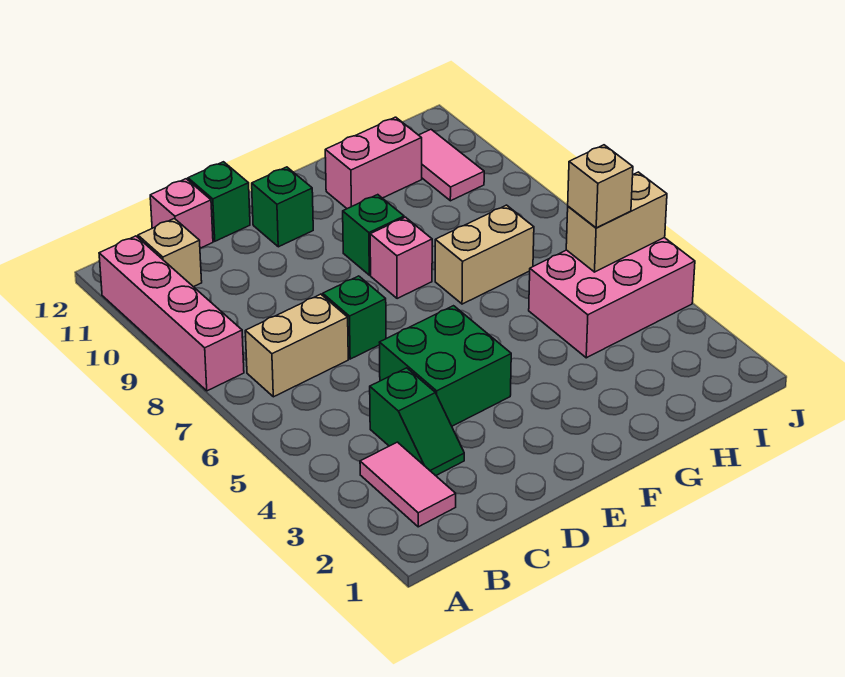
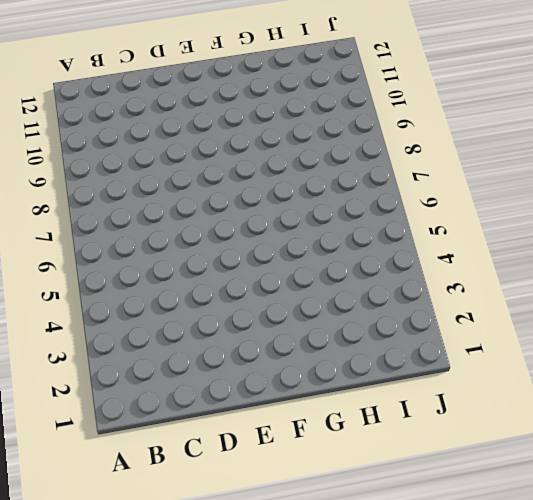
none -> pink brick A8:A11 level 1
none -> pink tile B2:B3 level 1
none -> tan brick B7:C7 level 1

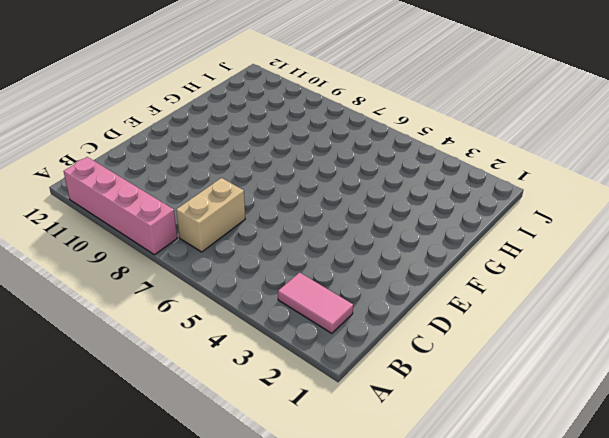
none -> tan brick B11 level 1
none -> green slope C3:C4 level 1 top 4
none -> pink brick C12 level 1

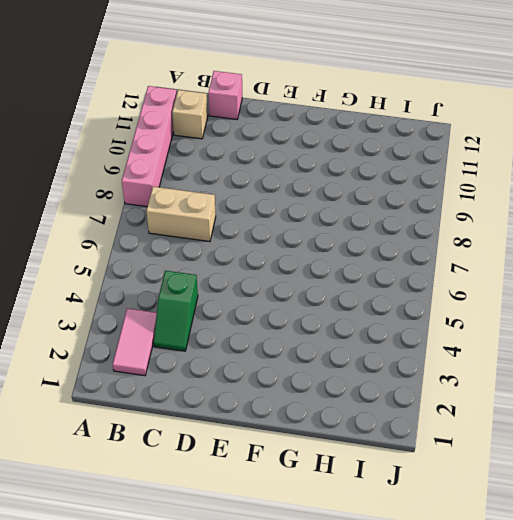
none -> green brick D4:E5 level 1
none -> green brick D7 level 1
none -> green brick D12 level 1

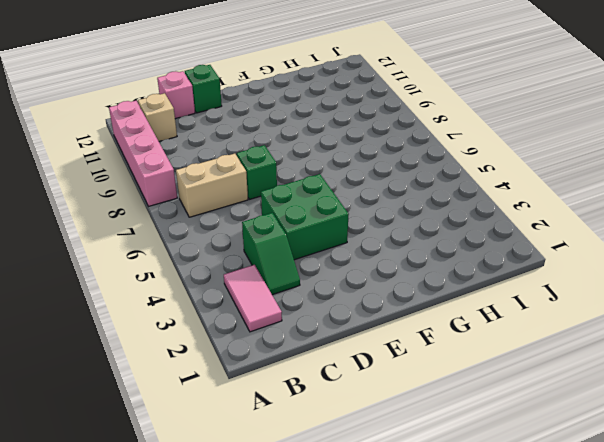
none -> green brick E11 level 1
none -> pink brick F8 level 1
none -> green brick F9 level 1

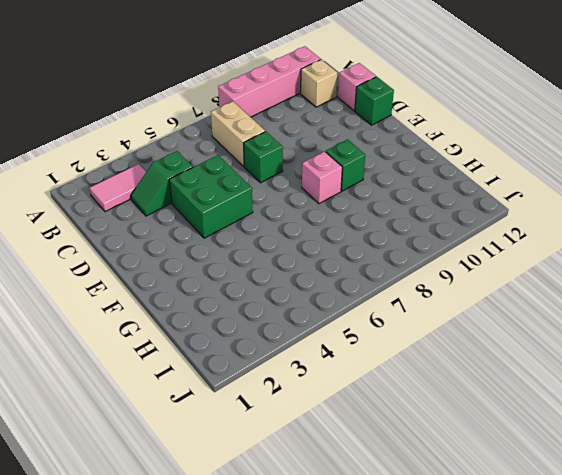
none -> green brick E11 level 1
none -> tan brick G7:H7 level 1
none -> pink brick G11:H11 level 1

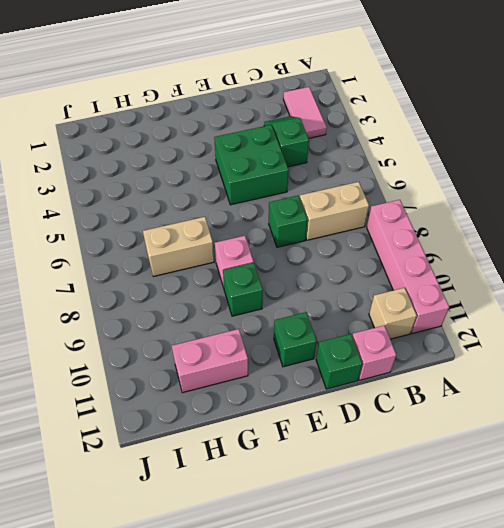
none -> pink brick H4:J5 level 1
none -> pink tile I10:I11 level 1
none -> tan brick I5:J5 level 2

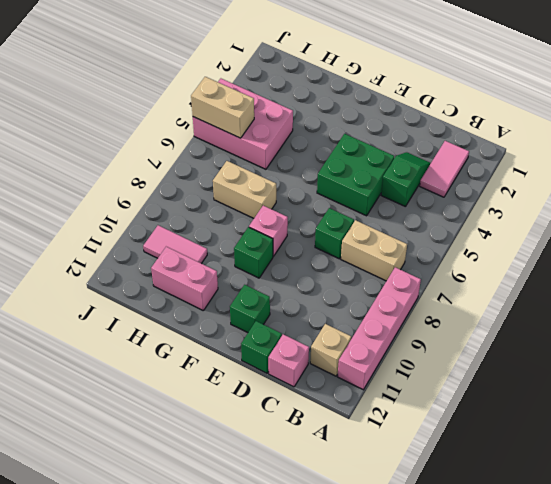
pink tile H10:I10 level 1 -> pink tile I10:I11 level 1
none -> tan brick I5 level 3

